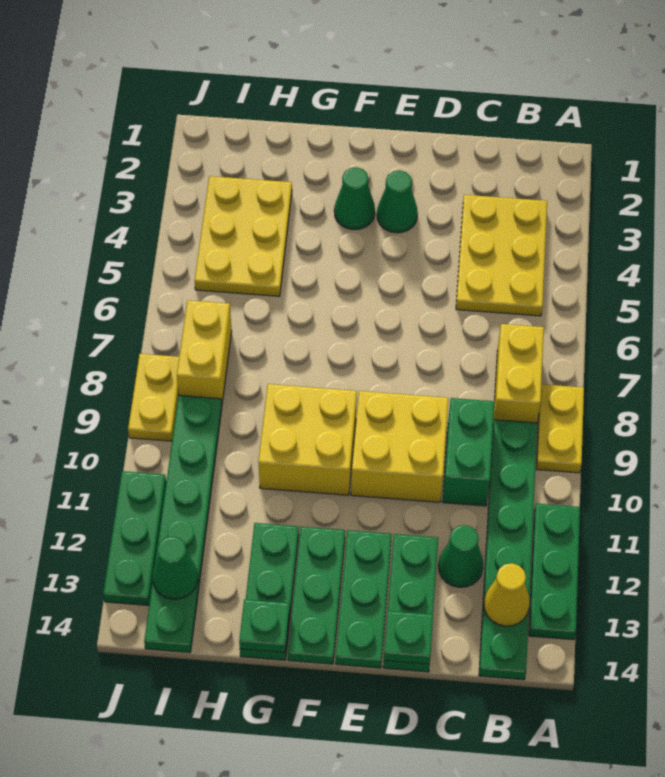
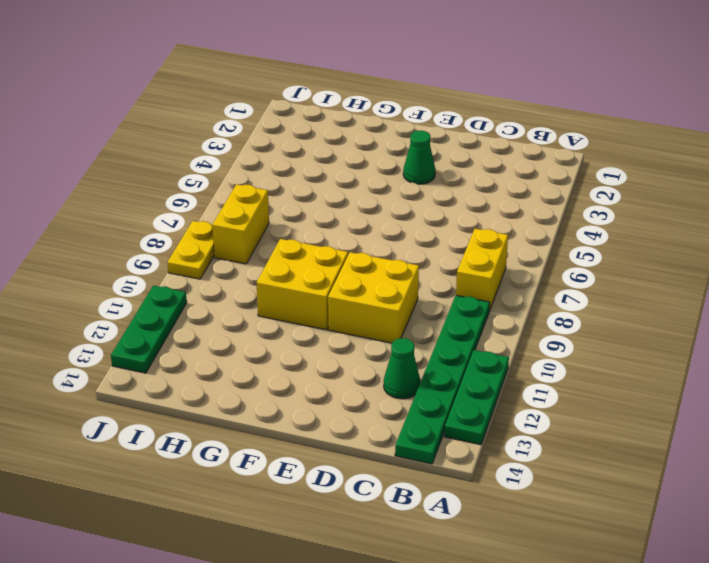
none -> yellow plate A8:A9 level 1
none -> yellow plate B3:C5 level 1
none -> green brick C9:C10 level 1

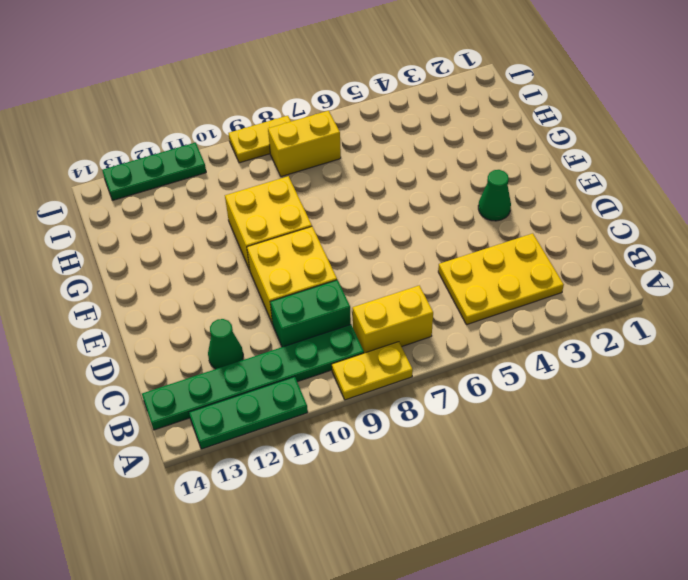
none -> green plate D12:D14 level 1
none -> green plate E12:E14 level 1
none -> green cone F3 level 1

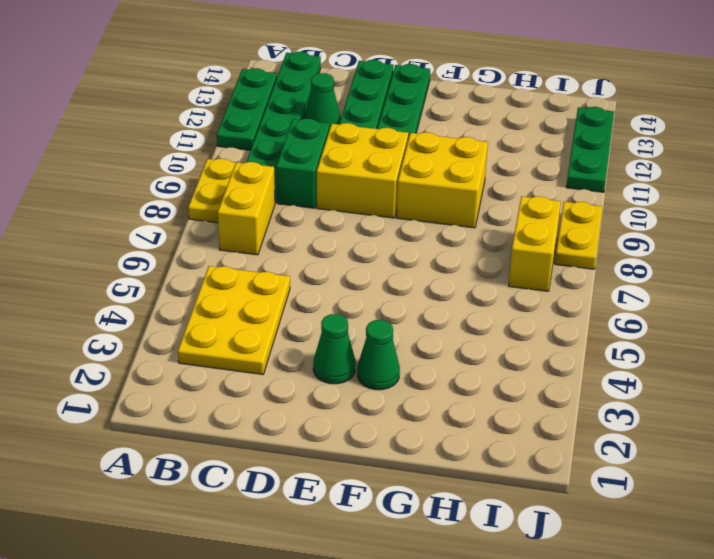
none -> green plate F12:F14 level 1
none -> green plate G12:G14 level 1
none -> yellow plate H3:I5 level 1

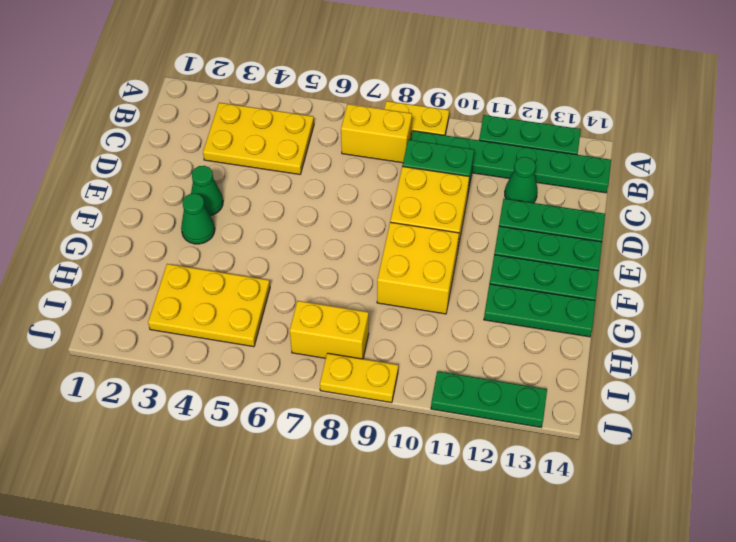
none -> green plate I9:I14 level 1
none -> yellow cone B13 level 2
none -> green plate D14 level 2

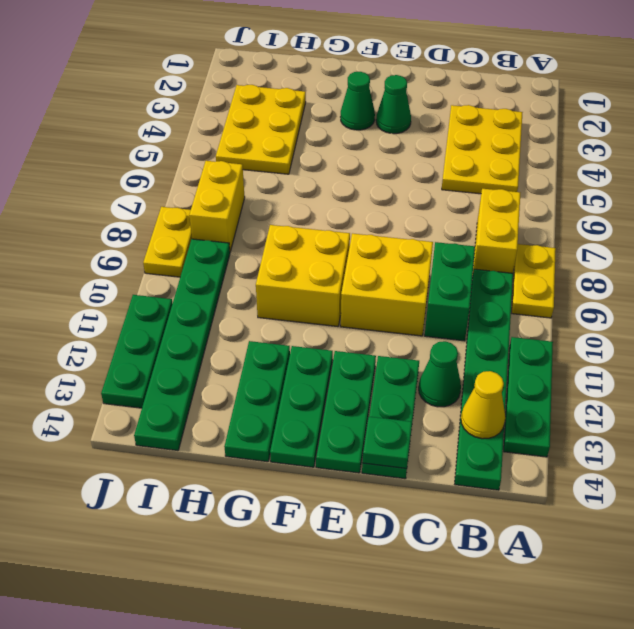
none -> green plate G14 level 2
none -> green cone I13 level 2

